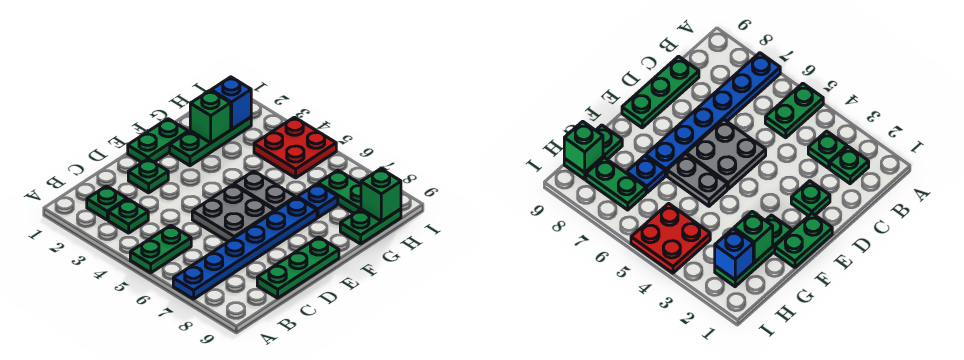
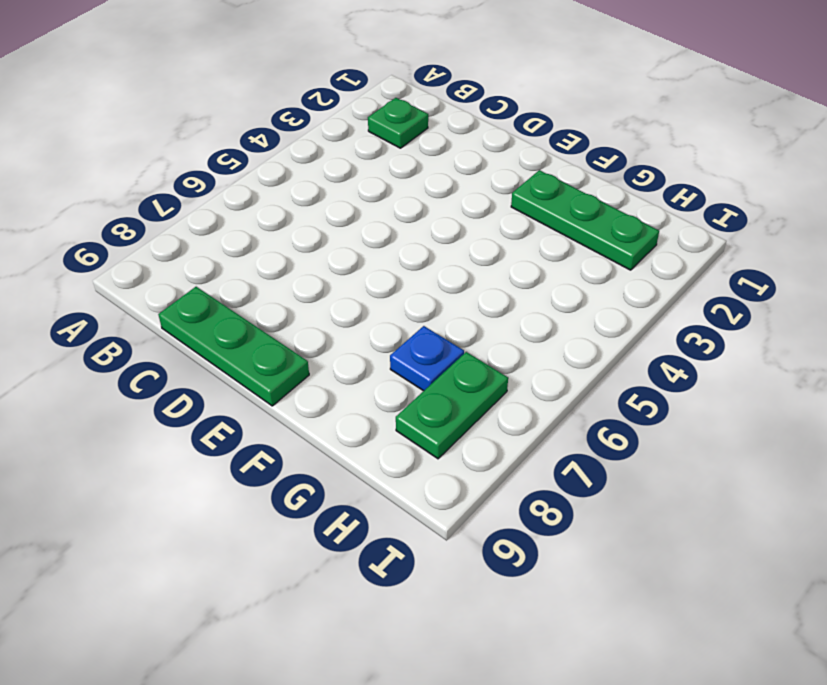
none -> green plate A5:B5 level 1
none -> blue plate A7:F7 level 1
none -> green plate B3 level 1

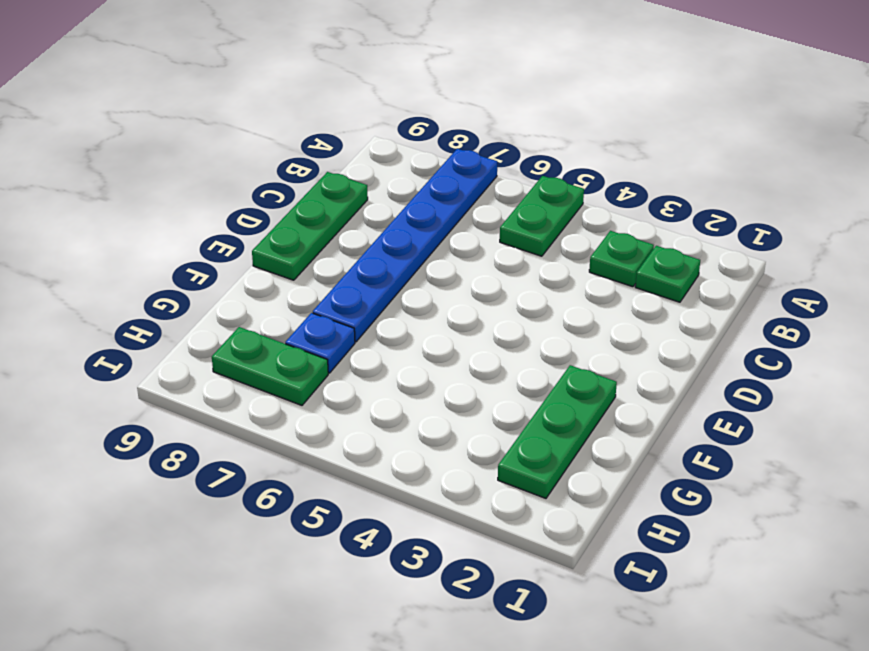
none -> green plate D2 level 1
none -> grey plate D5:E6 level 1
none -> green plate E1:F1 level 1

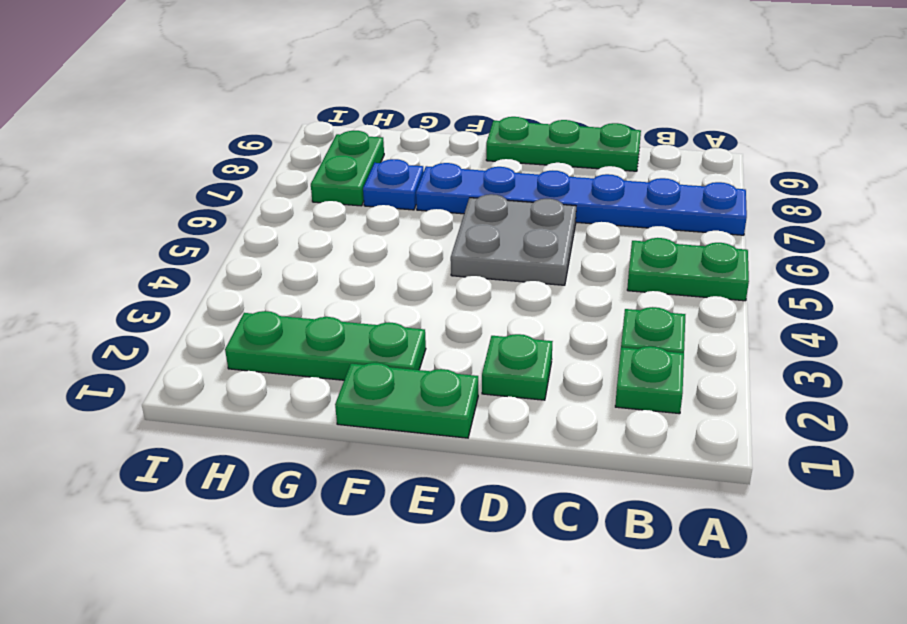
none -> grey plate F5:F6 level 1
none -> green plate G9:H9 level 1
none -> red plate H4:I5 level 1

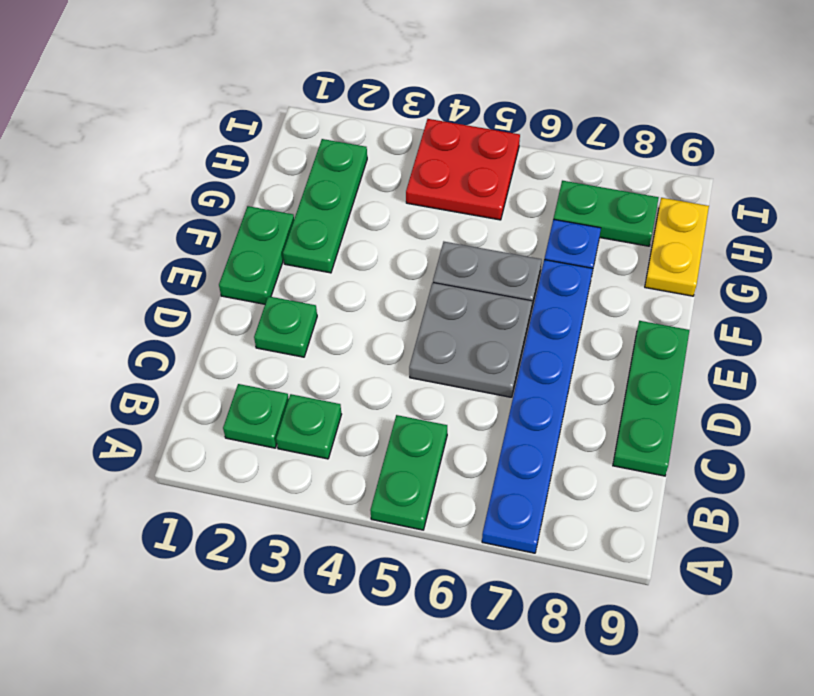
yellow plate G9:H9 level 1 -> green plate G9:H9 level 1
none -> green brick G2 level 2
none -> blue brick H2 level 2
none -> green brick H9 level 2

